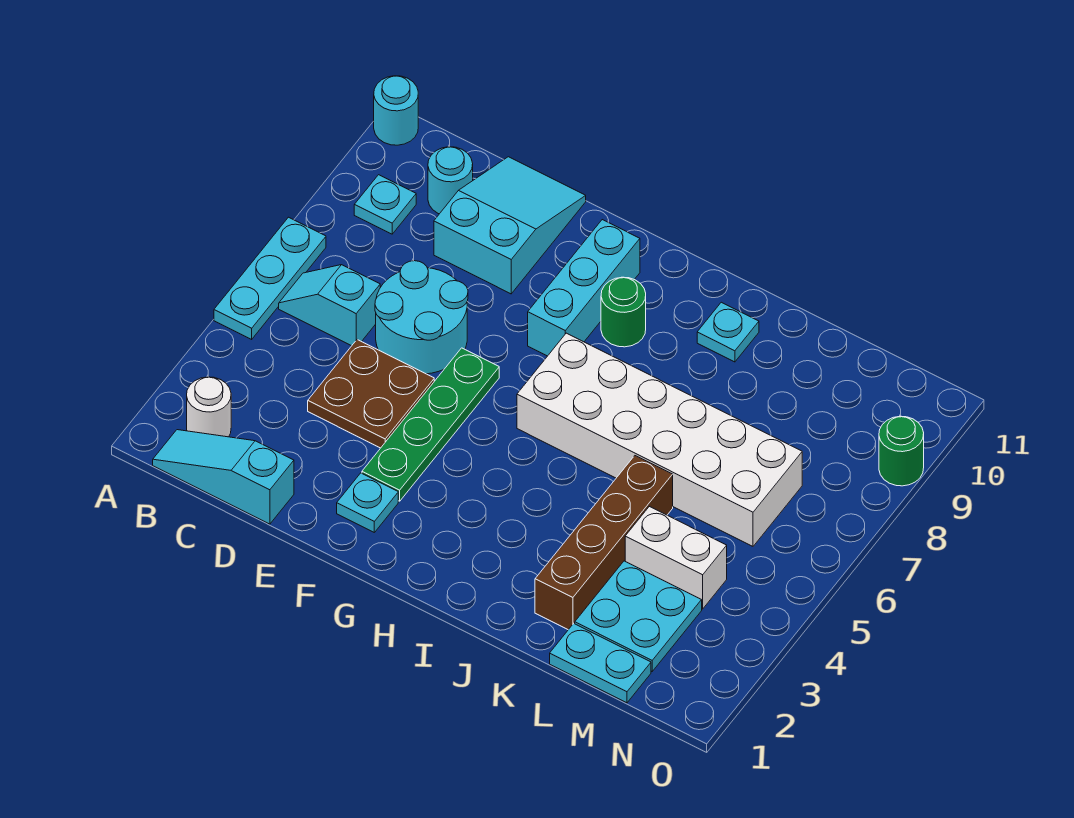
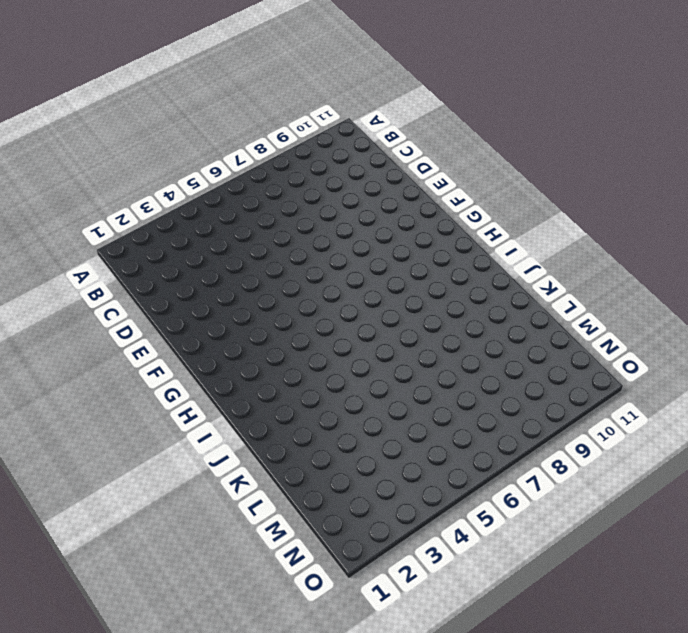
none -> cyan plate A5:A7 level 1
none -> cyan round brick A11 level 1
none -> cyan slope B1:D1 level 1 top D

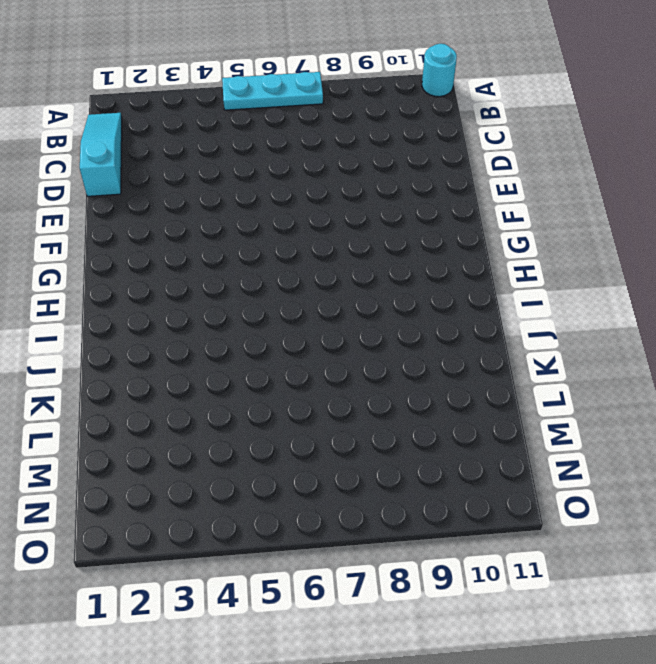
none -> white round brick B2 level 1
none -> cyan slope B6:C6 level 1 top C
none -> cyan plate B9 level 1

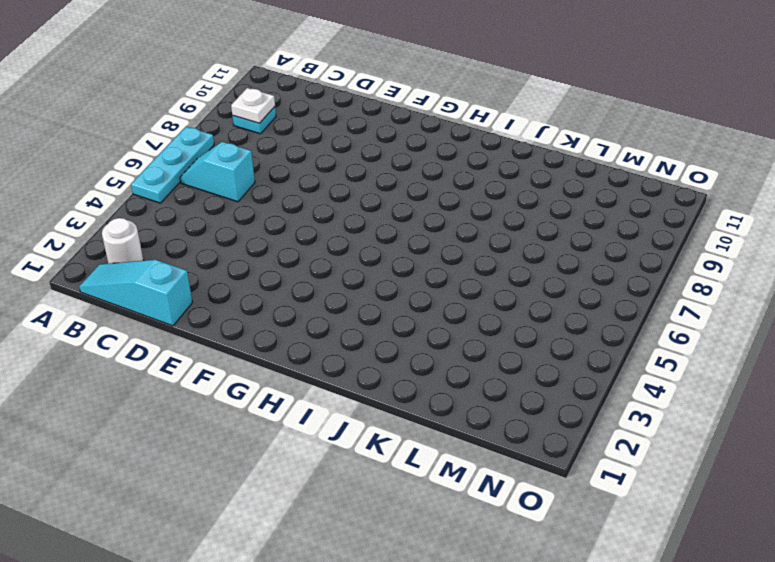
white plate B9 level 2 -> none
none -> cyan round brick A11 level 1
none -> cyan round brick C10 level 1
none -> brown plate D4:E5 level 1

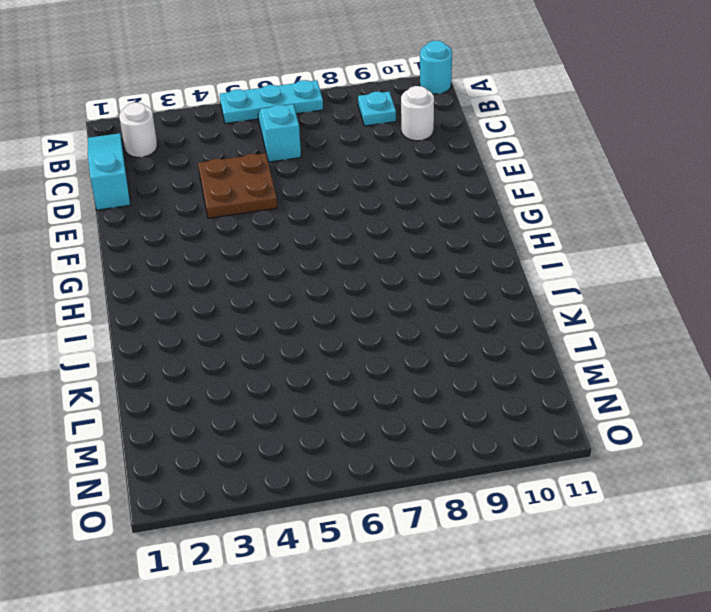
white round brick C10 level 1 -> cyan round brick C10 level 1
none -> cyan round brick D6:E7 level 1
none -> cyan slope D9:E11 level 1 top 9
none -> cyan plate F2 level 1

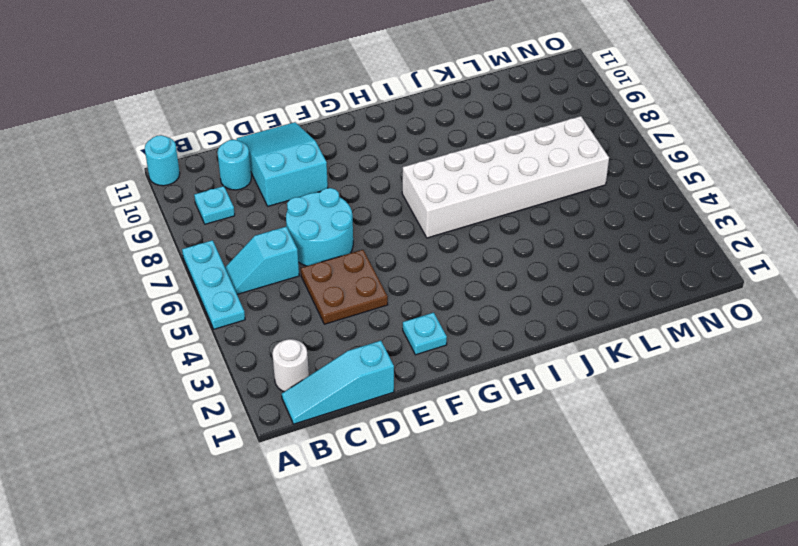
none -> green plate F3:F6 level 1
none -> cyan brick G8:G10 level 1
none -> green round brick H9 level 1

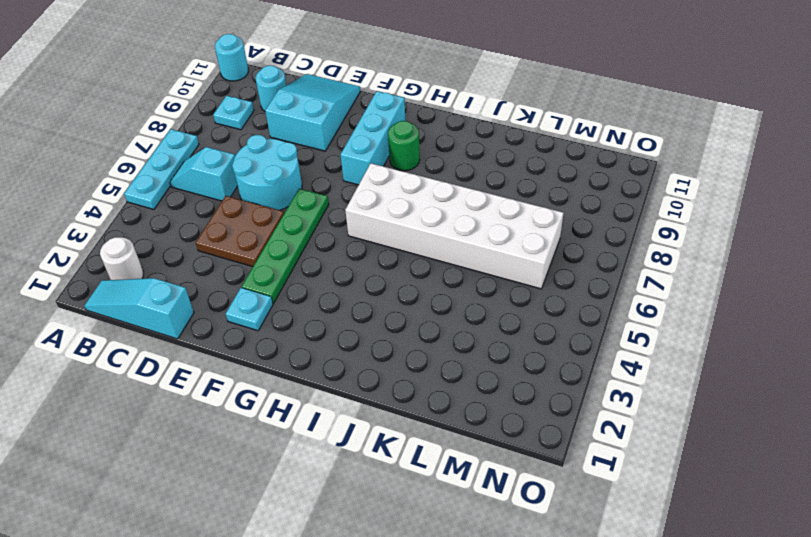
none -> cyan plate J10 level 1
none -> brown brick K2:K5 level 1
none -> cyan plate L1:M1 level 1

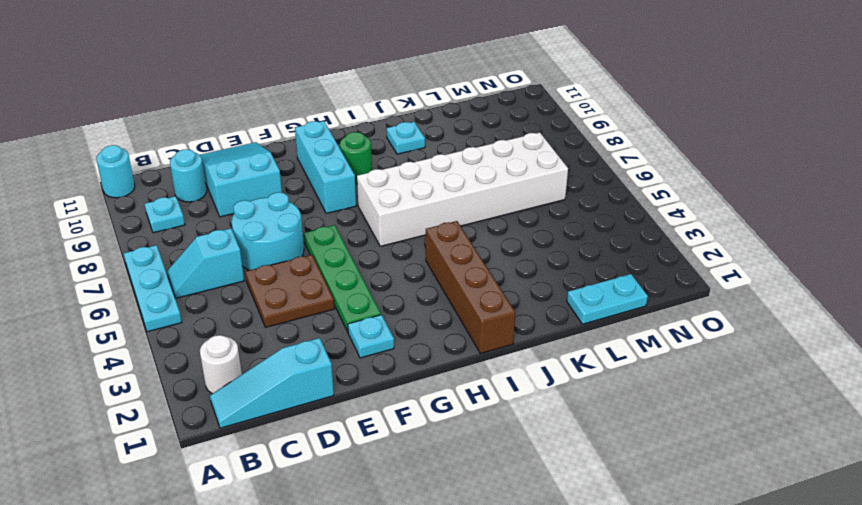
brown brick I1:I4 level 1 -> brown brick K2:K5 level 1
none -> cyan plate L2:M3 level 1
none -> white brick L4:M4 level 1
none -> green round brick O9 level 1

